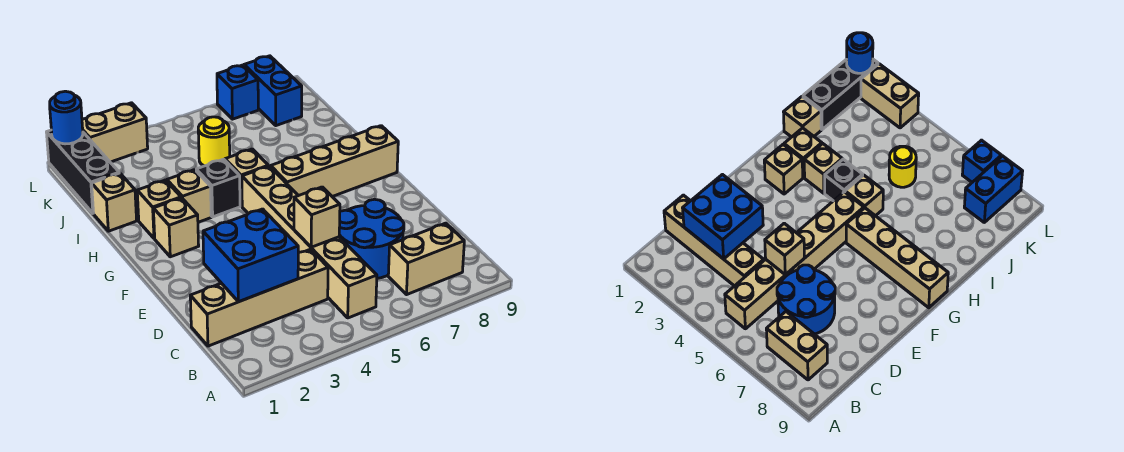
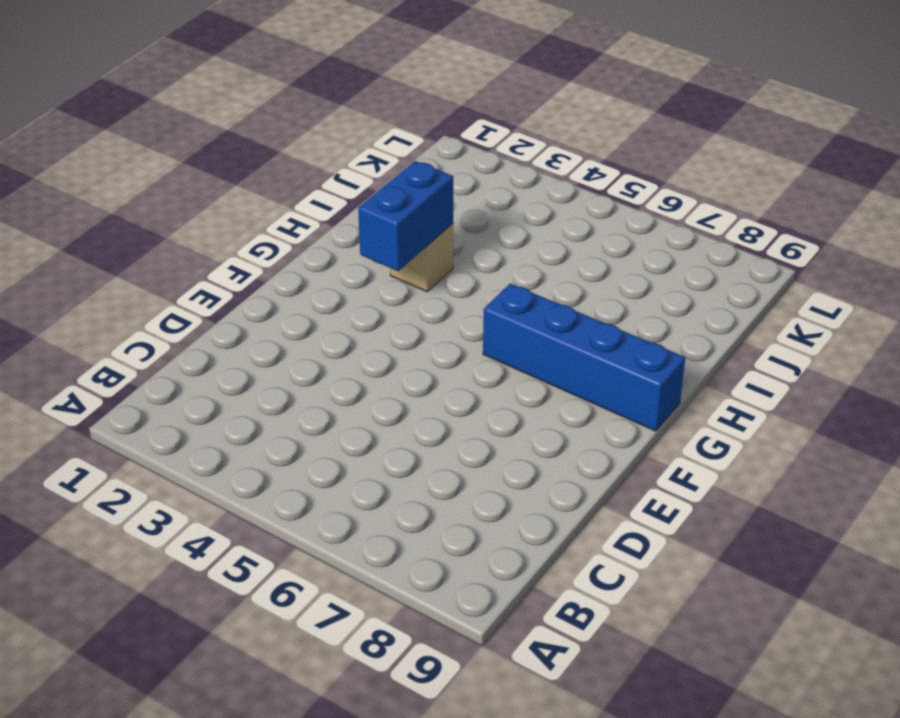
blue brick G3:H3 level 2 -> blue brick K8:L8 level 1
blue brick G6:G9 level 1 -> tan brick G6:G9 level 1
none -> tan brick B5:G5 level 1
none -> tan brick B7:B8 level 1
none -> tan brick C1:C4 level 1

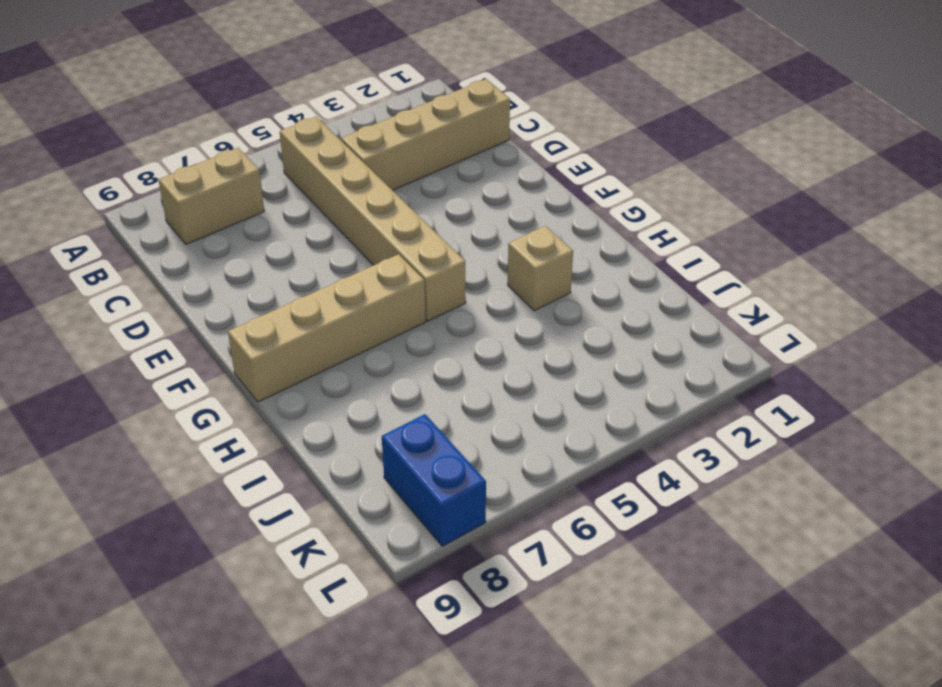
none -> blue round brick C6:D7 level 1
none -> tan brick G2 level 1
none -> tan brick H2 level 1

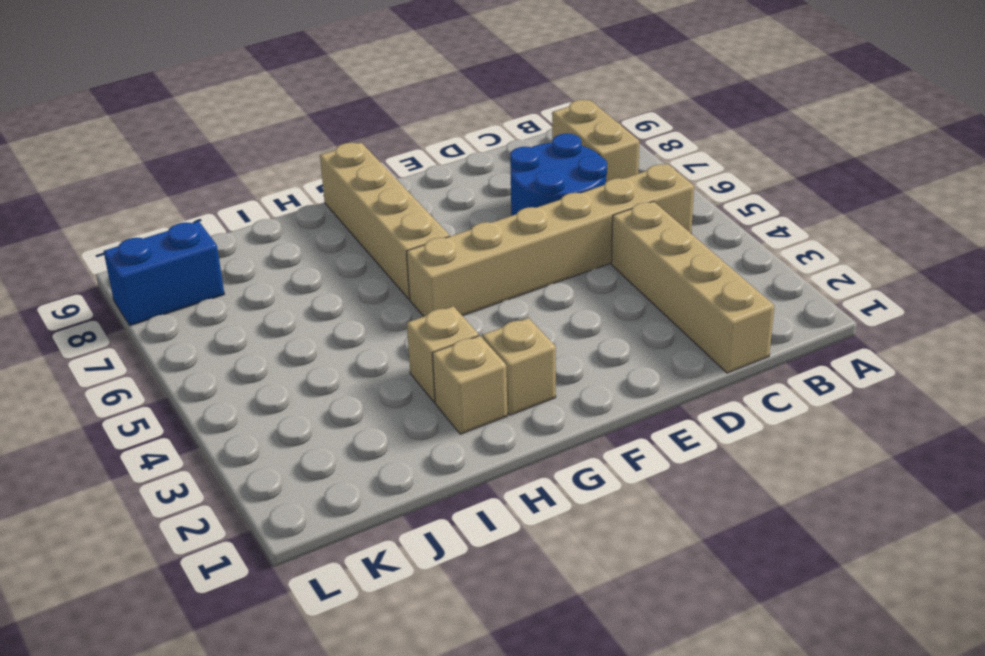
none -> black brick H4 level 1
none -> tan brick H5 level 1
none -> tan brick I1 level 1

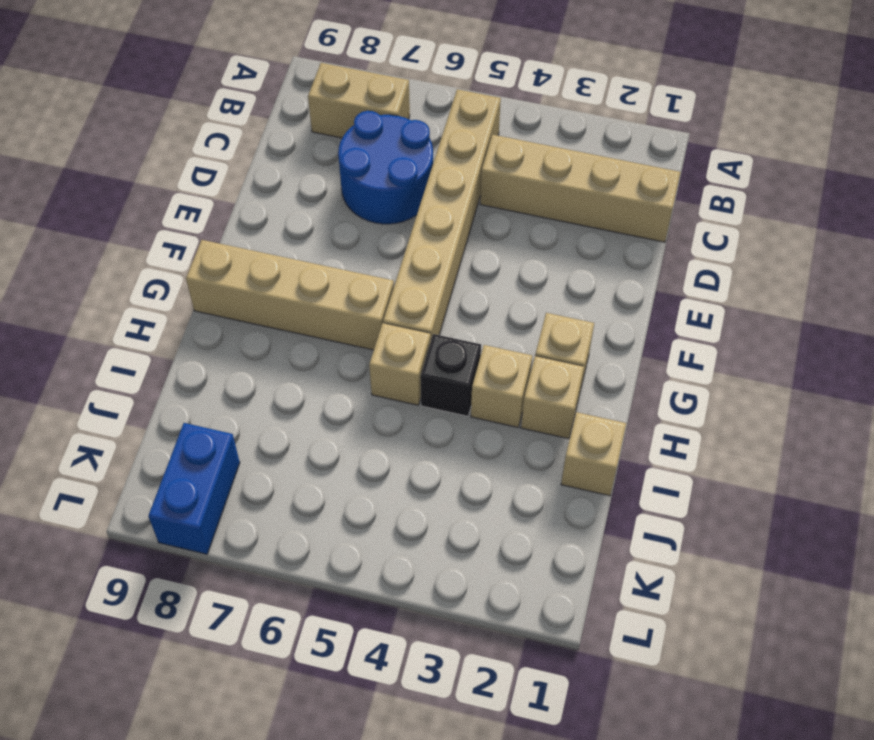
none -> black brick J1:L1 level 1
none -> yellow round brick J5 level 1
none -> tan brick L2:L3 level 1

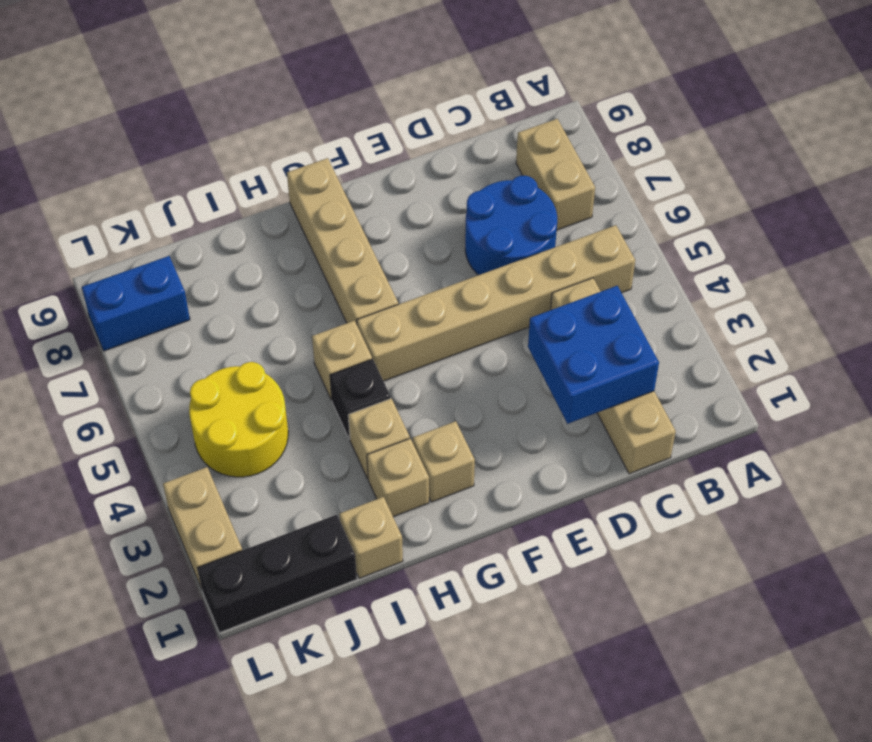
yellow round brick J4:K5 level 1 -> yellow round brick J5 level 1
none -> blue brick L7 level 1
none -> tan brick D5 level 2
none -> blue round brick L1 level 2

